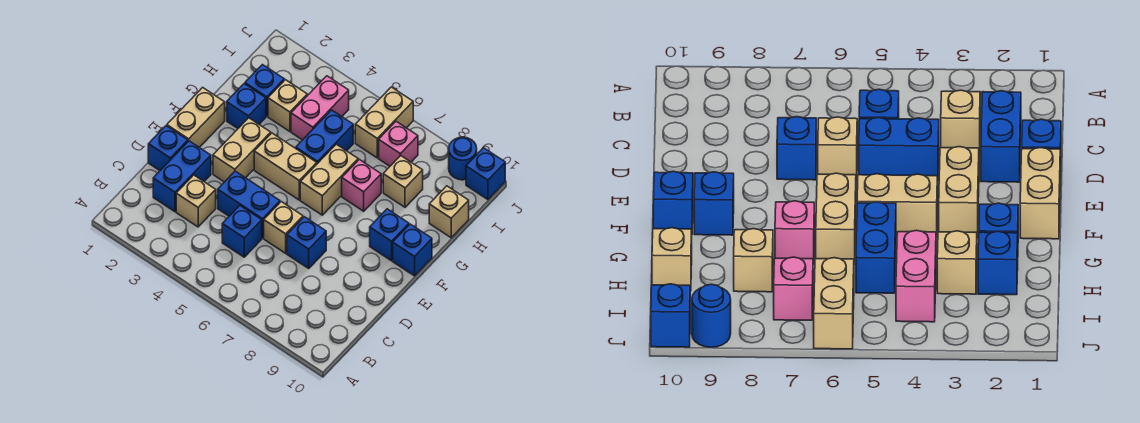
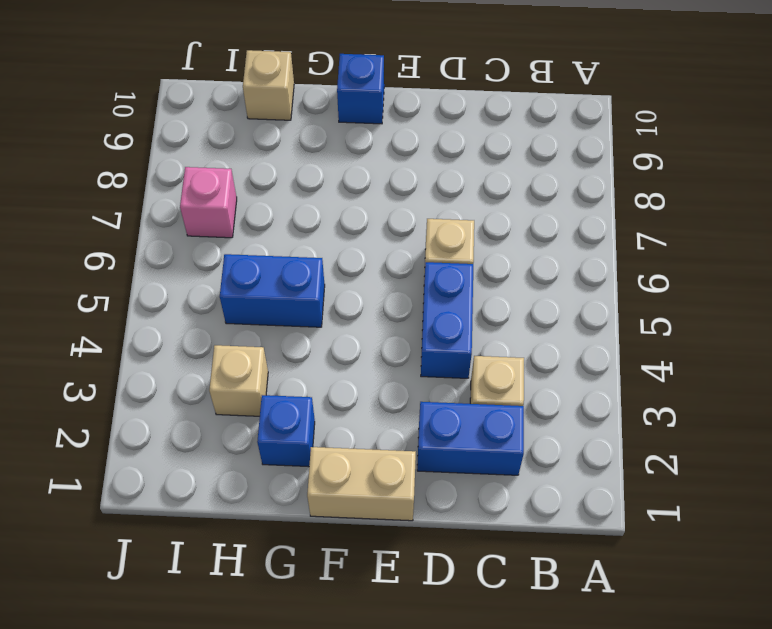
none -> blue brick C5 level 1
none -> blue brick D1 level 1
none -> blue brick D7 level 1

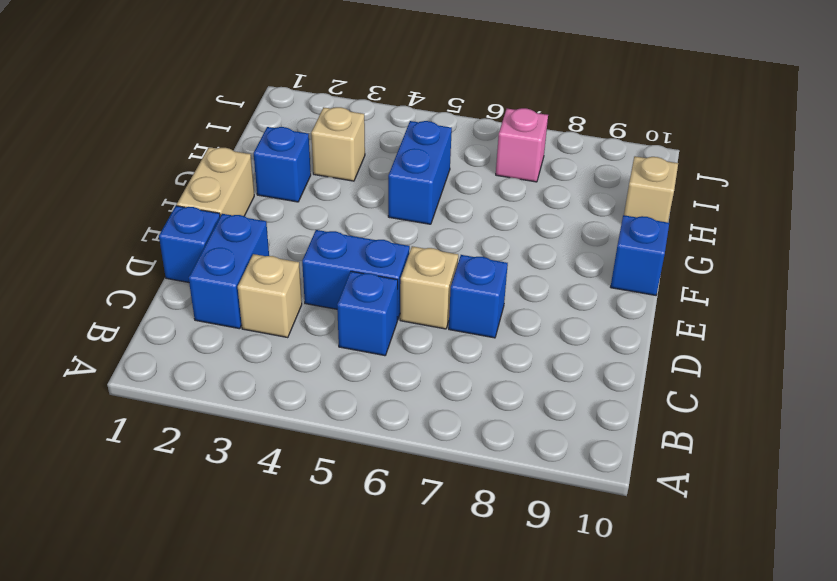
none -> tan brick E3:F3 level 1
none -> tan brick F4:F5 level 1
none -> tan brick F6:G6 level 1

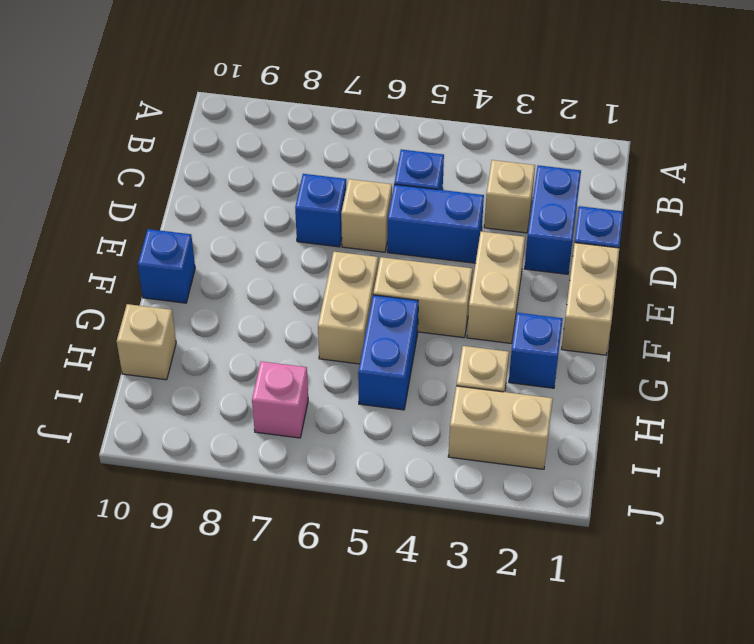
tan brick I2:I3 level 1 -> tan brick I6:J6 level 1
none -> blue brick F9 level 1
none -> pink brick G7 level 1
none -> blue brick H2 level 1

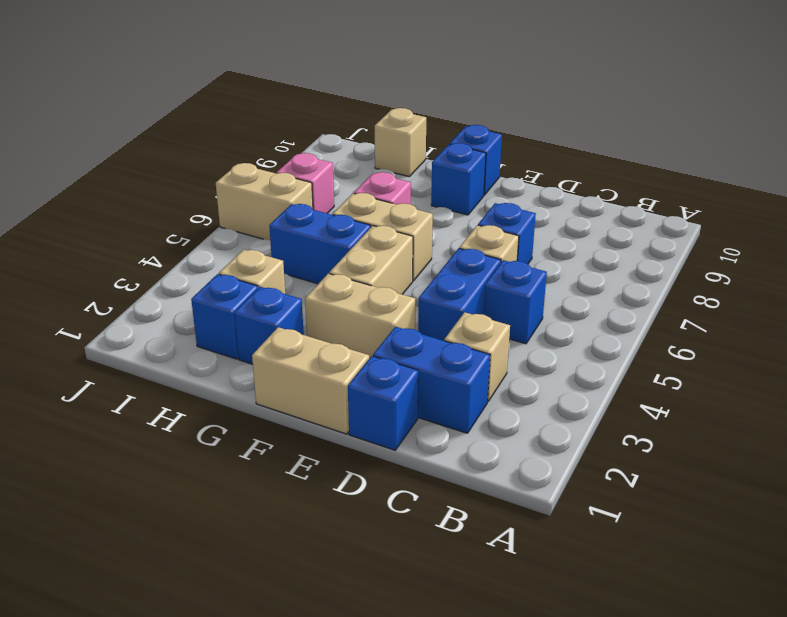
none -> pink brick H4:I4 level 1
none -> tan brick H8 level 1
none -> blue round brick J9 level 1

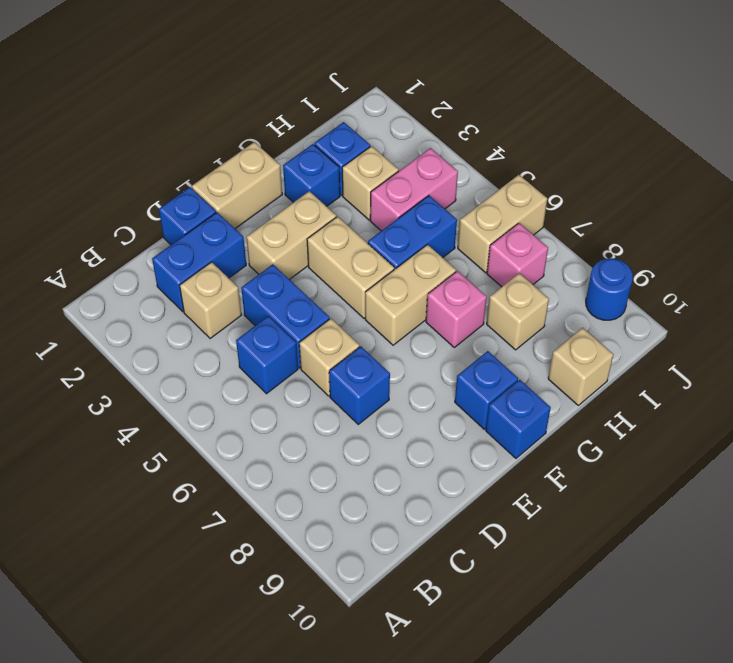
none -> blue brick J10 level 1

